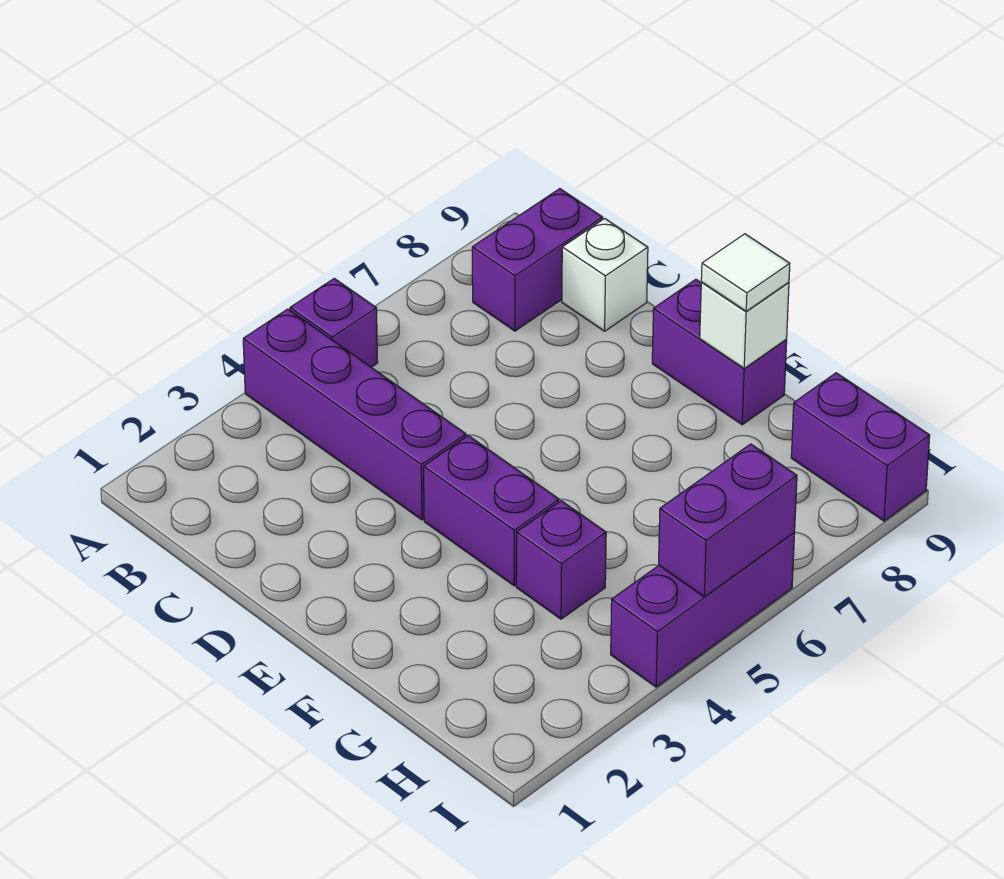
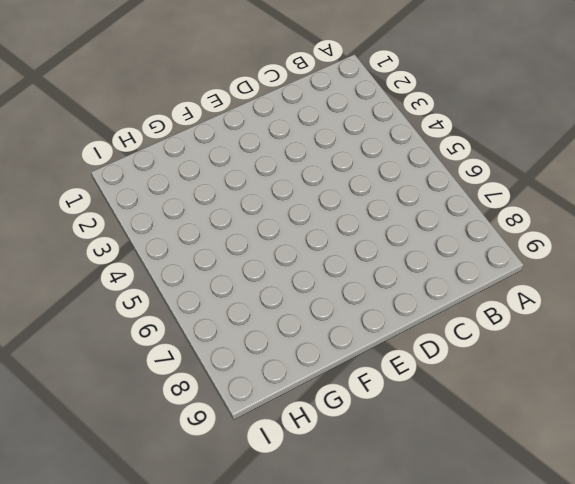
none -> purple brick A4:D4 level 1
none -> purple brick A5 level 1
none -> purple brick B8:B9 level 1

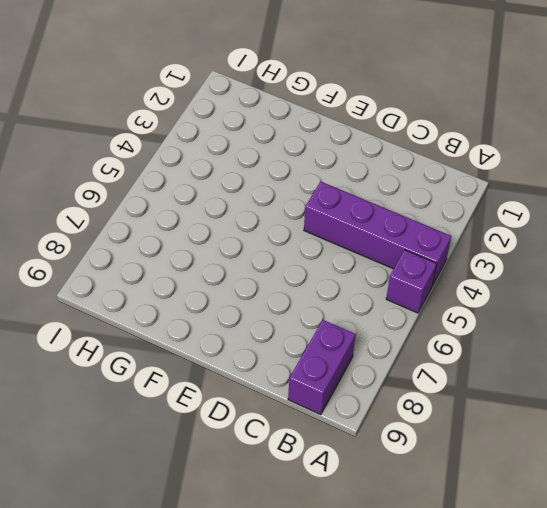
none -> white brick C9 level 1
none -> purple brick E4:F4 level 1
none -> purple brick E9:F9 level 1

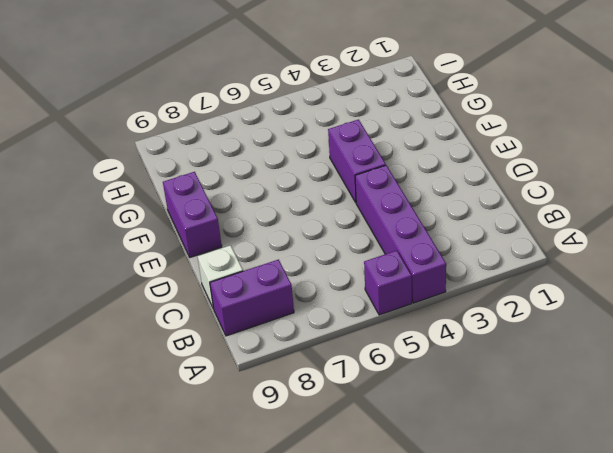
none -> purple brick G4 level 1
none -> purple brick H9:I9 level 1
none -> purple brick I4:I6 level 1

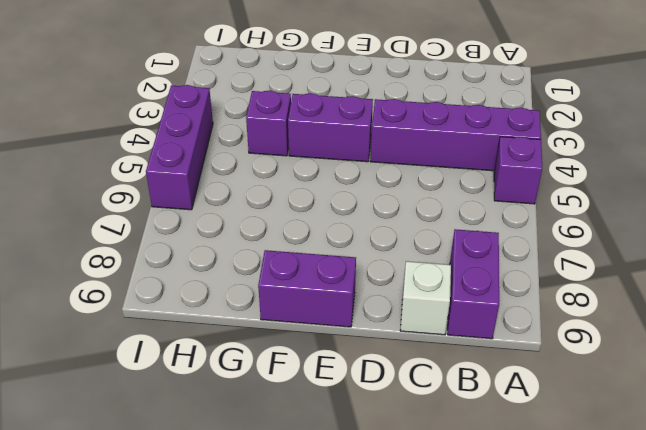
none -> purple brick H9:I9 level 1
none -> white brick F9 level 2
none -> purple brick I5:I6 level 2

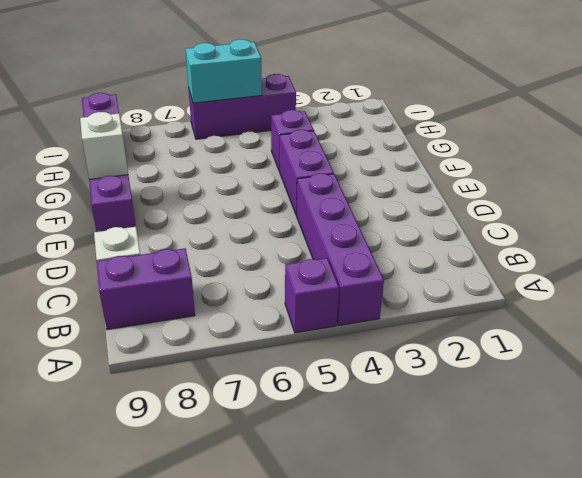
cyan brick I5:I6 level 2 -> purple brick I5:I6 level 2
none -> white tile F9 level 3

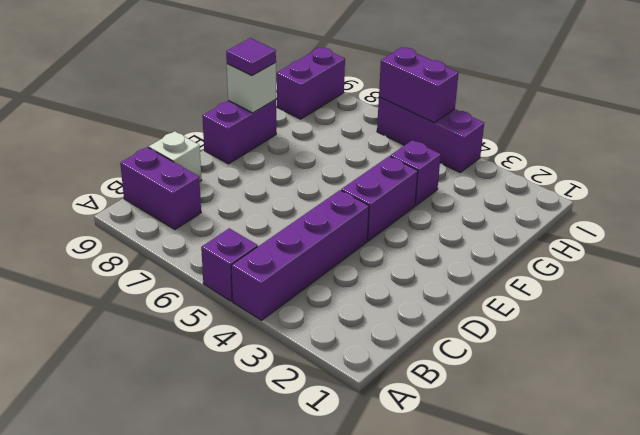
purple tile F9 level 3 -> white tile F9 level 3

